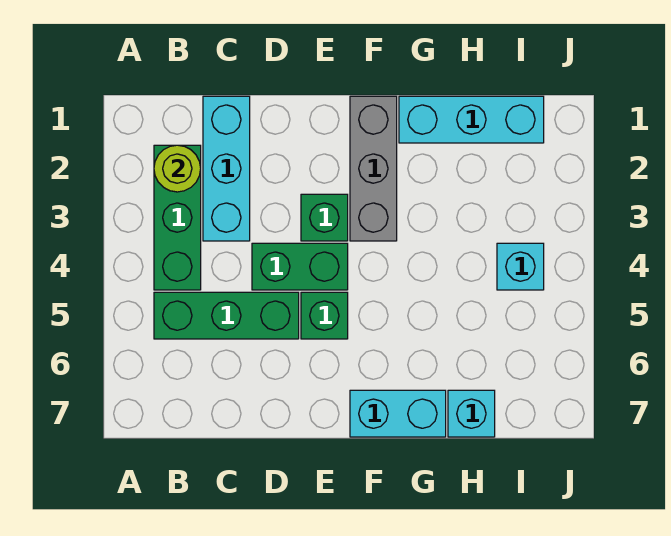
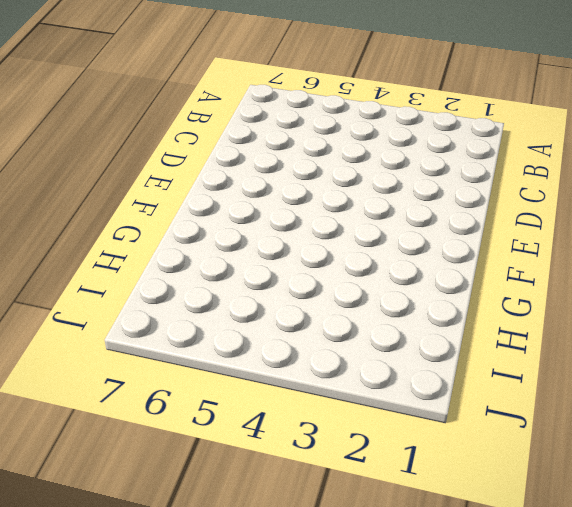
none -> green brick B2:B4 level 1
none -> green brick B5:D5 level 1
none -> cyan brick C1:C3 level 1

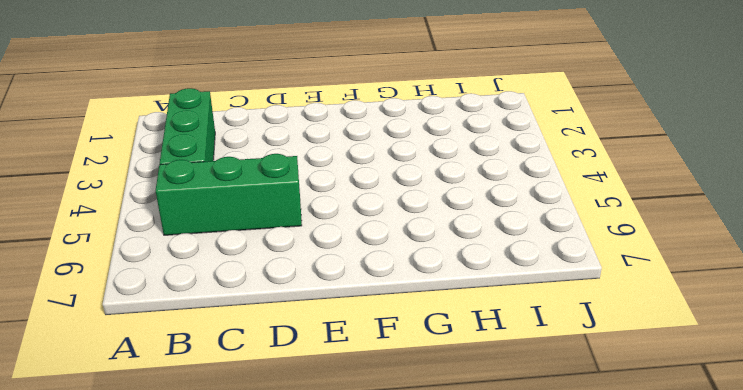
none -> cyan brick C1:C3 level 1
none -> green brick D4:E4 level 1
none -> green brick E3 level 1

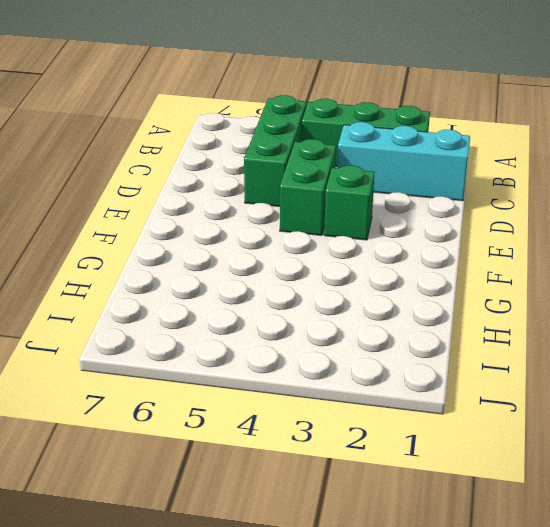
none -> green brick E5 level 1
none -> grey brick F1:F3 level 1
none -> cyan brick F7:G7 level 1

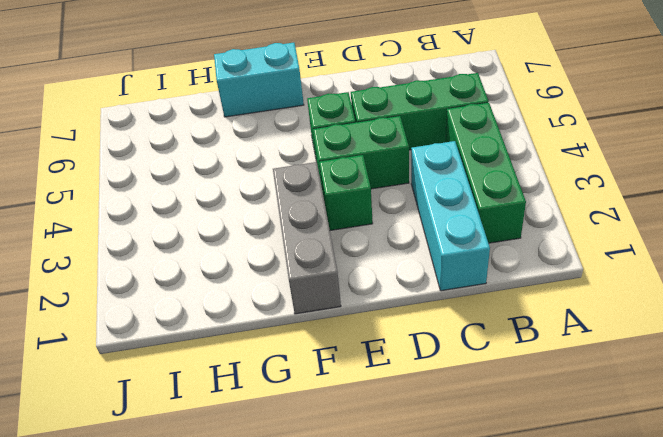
none -> cyan brick G1:I1 level 1
none -> cyan brick H7 level 1
none -> cyan brick I4 level 1

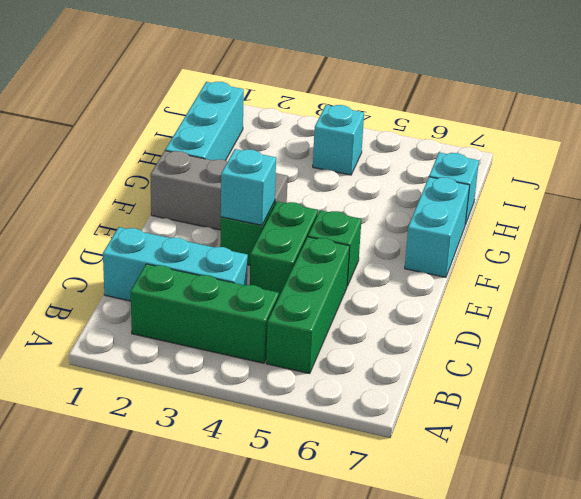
cyan brick E3 level 2 -> none
none -> lime round brick B2 level 2

